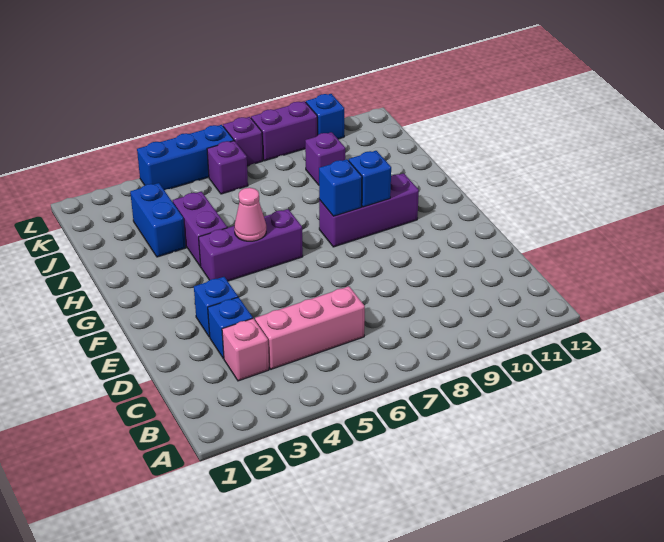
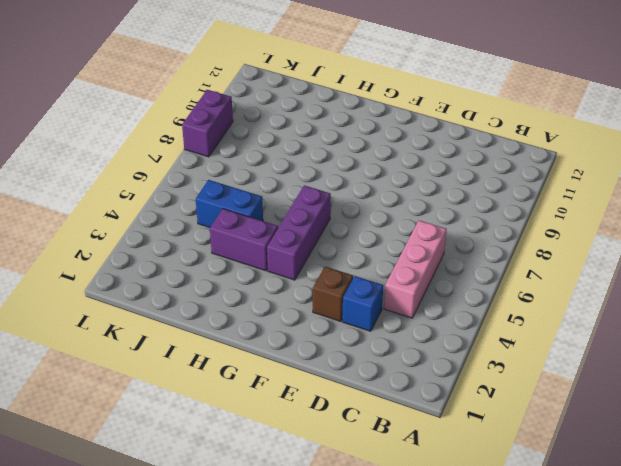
brown brick E3 level 1 -> blue brick E3 level 1
blue brick I5:J5 level 1 -> blue brick I3:J3 level 1
none -> pink brick C3 level 1
none -> purple brick G8:G10 level 1
none -> purple brick J9 level 1

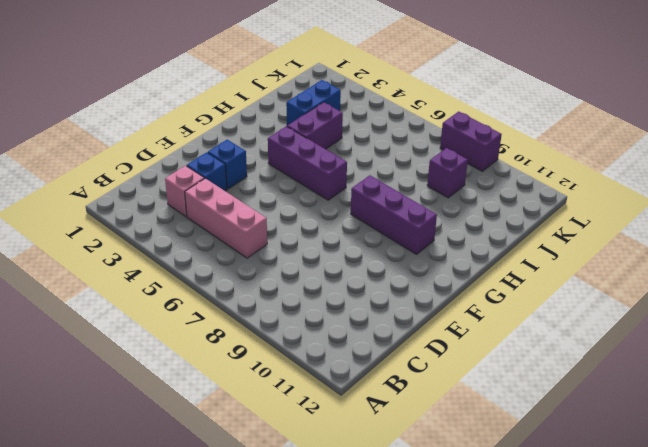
none -> purple brick K6 level 1
none -> blue brick L4:L6 level 1
none -> purple brick L7 level 1

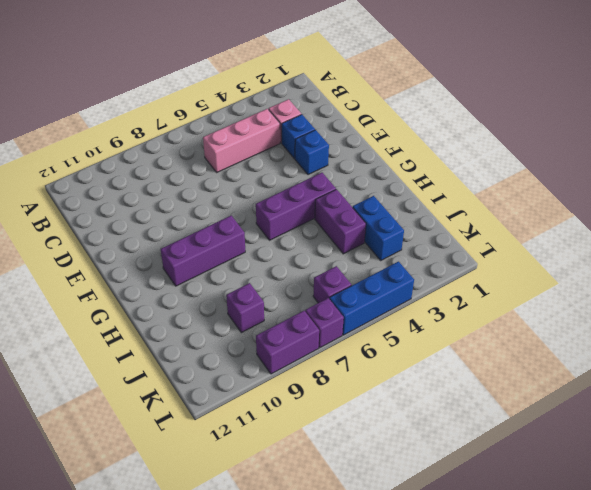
none -> blue brick L10 level 1
none -> pink cone G5 level 2
none -> blue brick G8 level 2

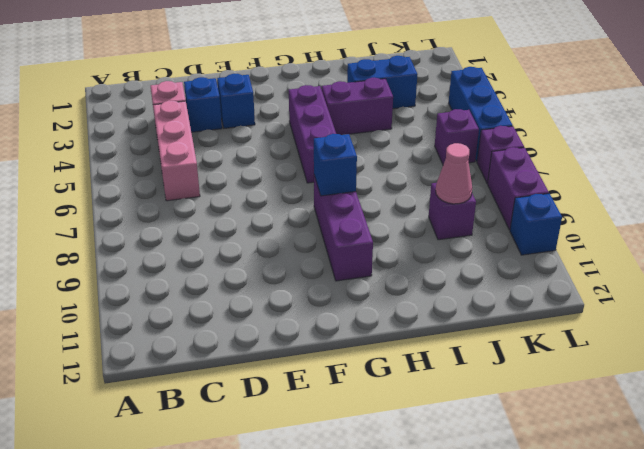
pink cone J9 level 2 -> pink cone G5 level 2
none -> blue brick G9 level 2

